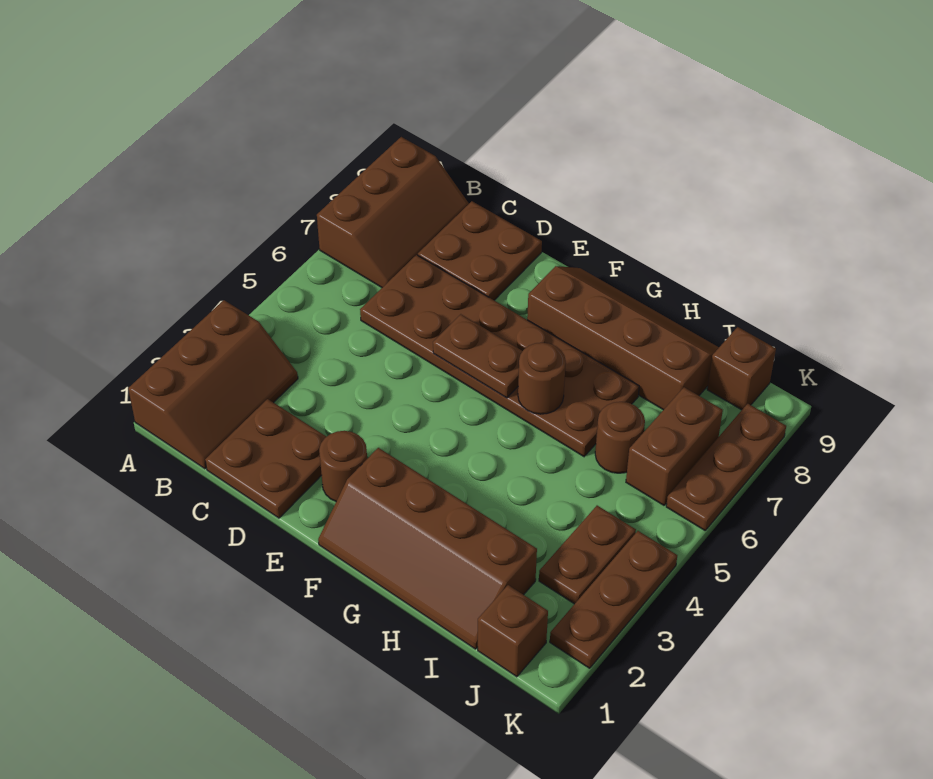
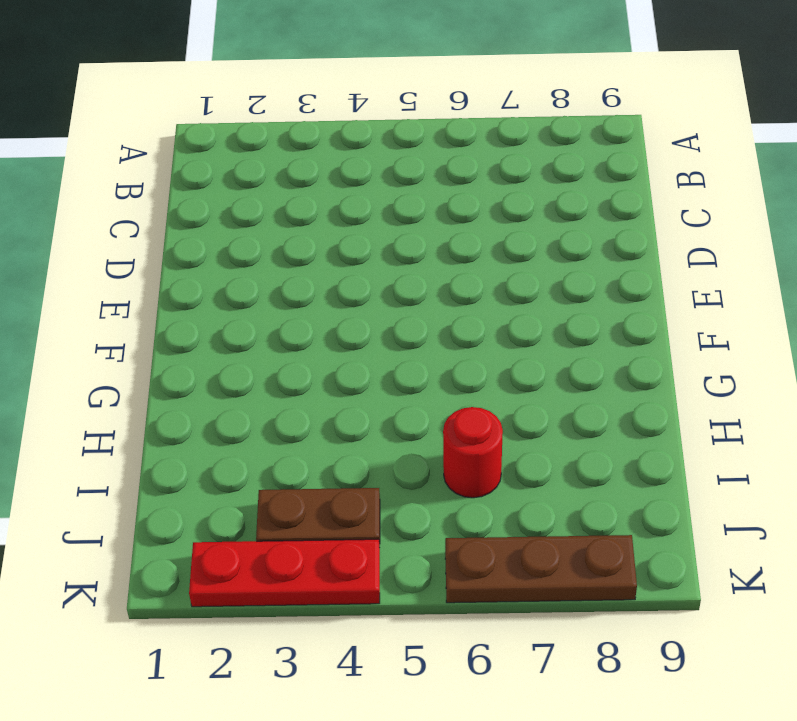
red round brick I6 level 1 -> brown round brick I6 level 1
red plate K2:K4 level 1 -> brown plate K2:K4 level 1
none -> brown slope A1:B3 level 1 top A
none -> brown slope A7:B9 level 1 top A
none -> brown plate C1:D2 level 1

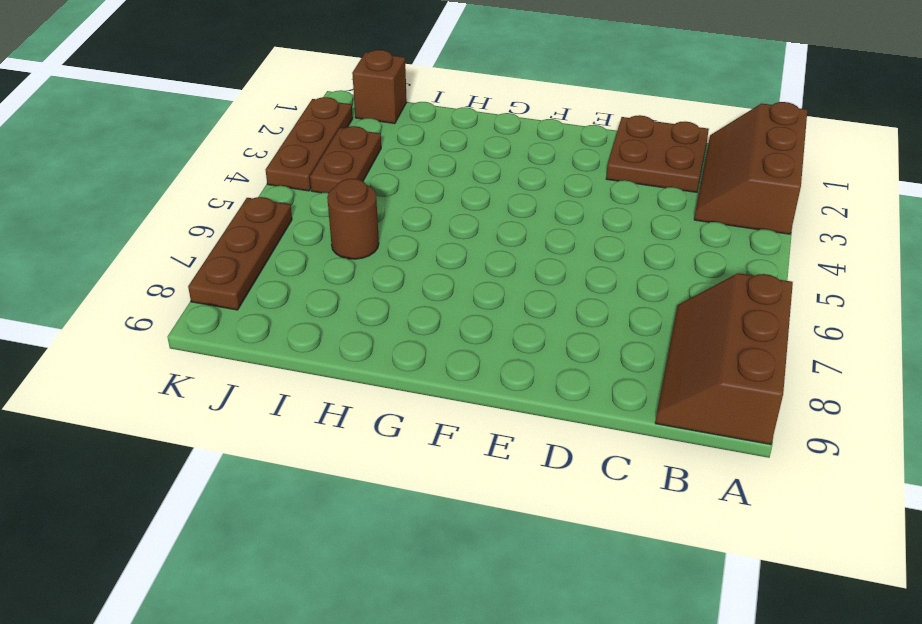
none -> brown plate C6:H7 level 1
none -> brown plate C8:D9 level 1
none -> brown round brick E2 level 1

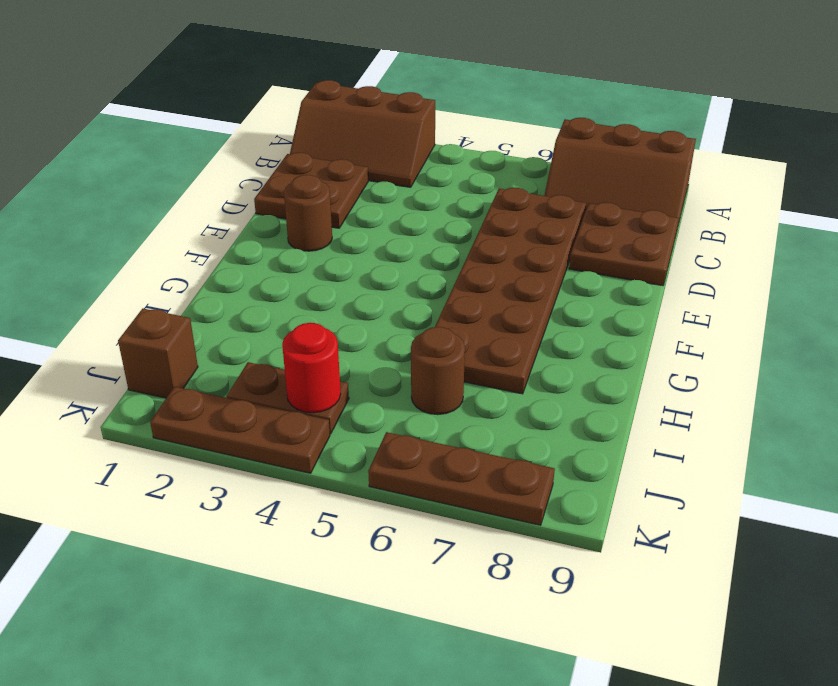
red round brick J4 level 2 -> none
none -> brown slope F1:I2 level 1 top 2
none -> brown slope F8:I9 level 1 top 8
none -> brown brick J6:J7 level 1

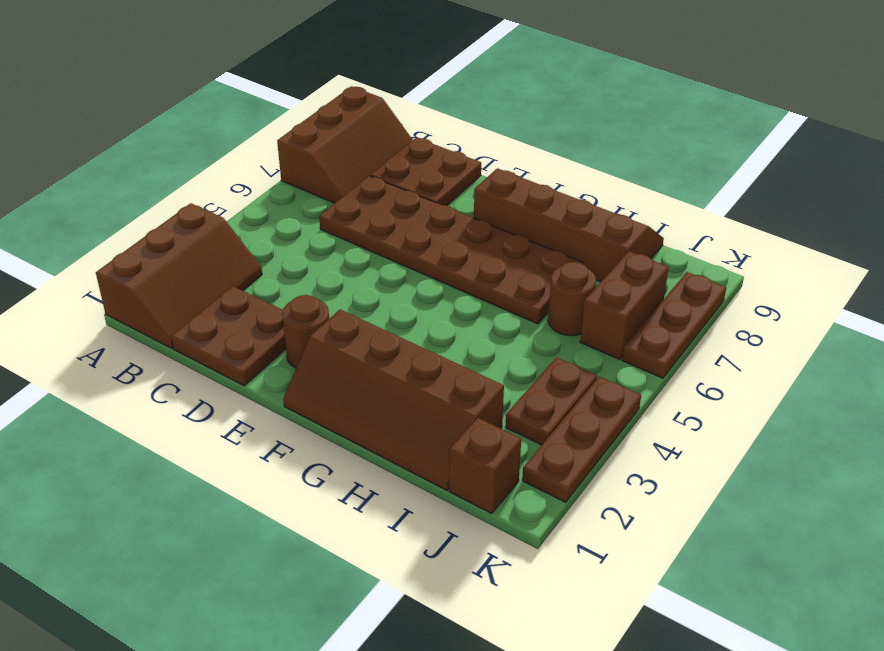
none -> brown brick J9 level 1
none -> brown plate E6:F6 level 2
none -> brown round brick G6 level 2

